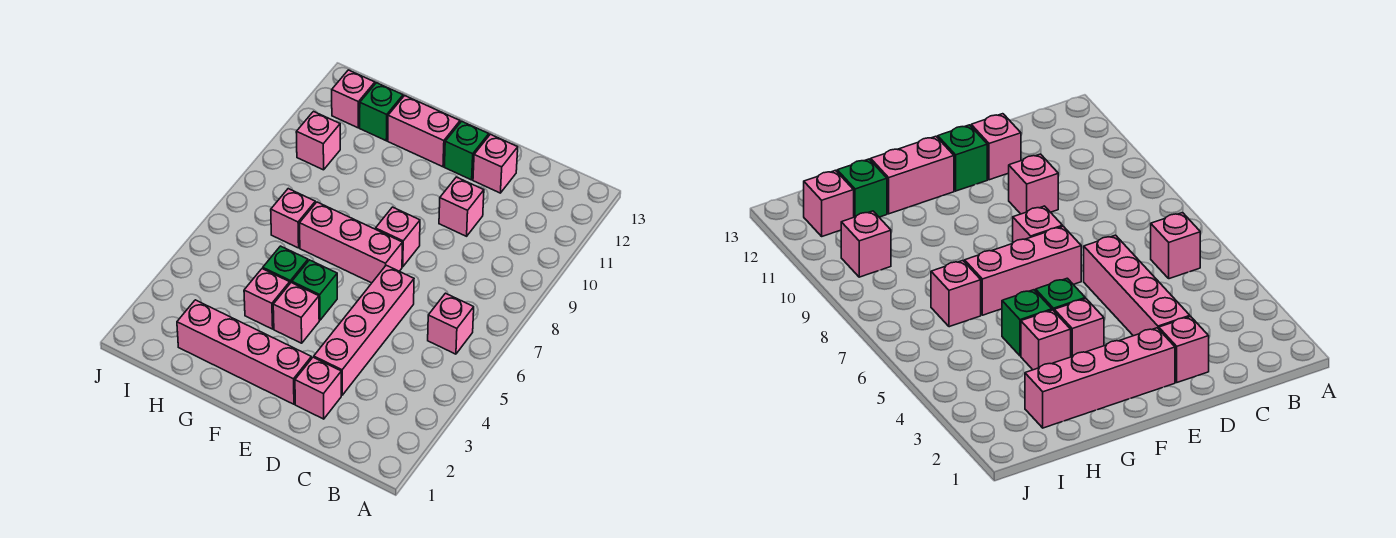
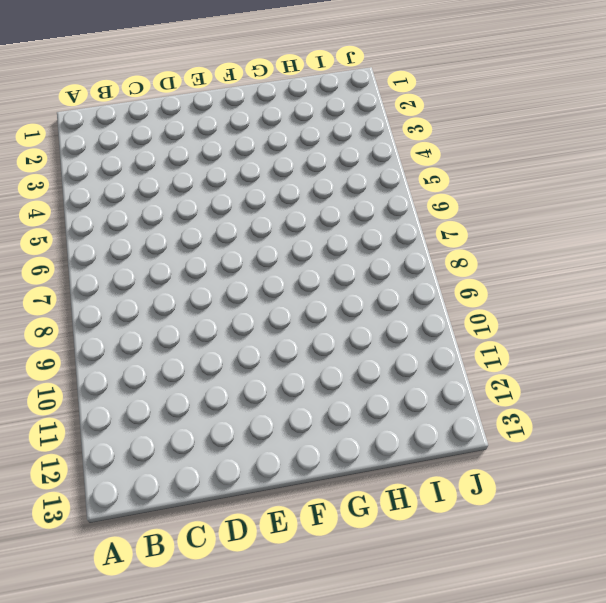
none -> pink brick B6 level 1
none -> pink brick D2 level 1
none -> pink brick D3:D6 level 1

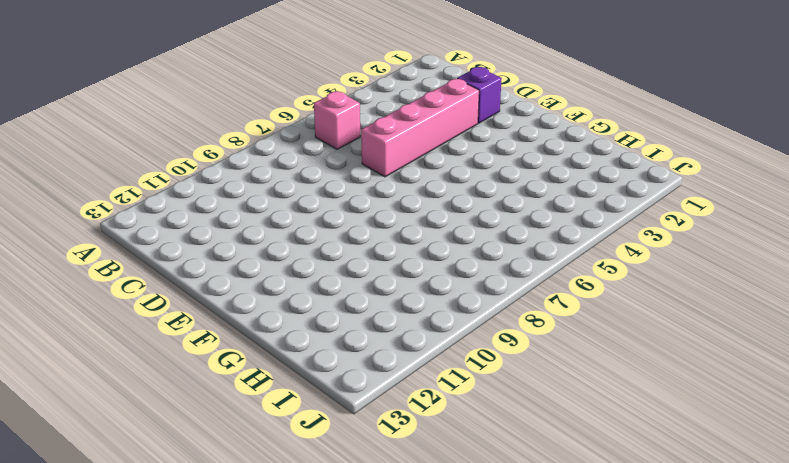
purple brick D2 level 1 -> pink brick D2 level 1
none -> pink brick D10 level 1
none -> pink brick D12 level 1
none -> pink brick E2:H2 level 1

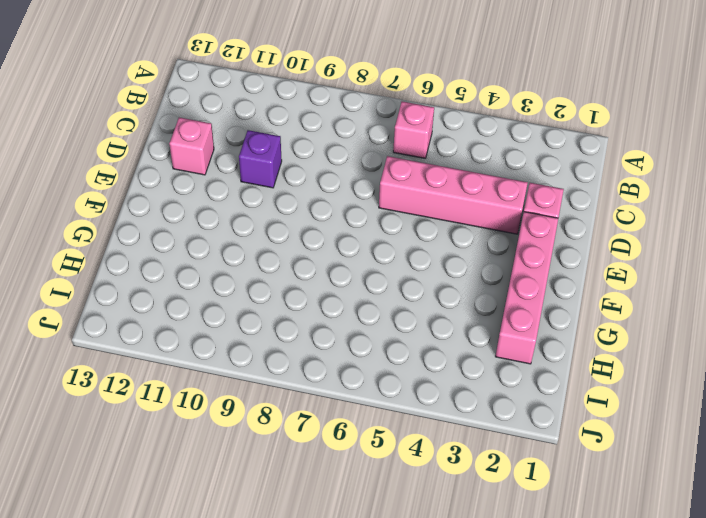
purple brick D10 level 1 -> pink brick D10 level 1
none -> pink brick E7:G7 level 1
none -> pink brick E8 level 1
none -> green brick E12 level 1

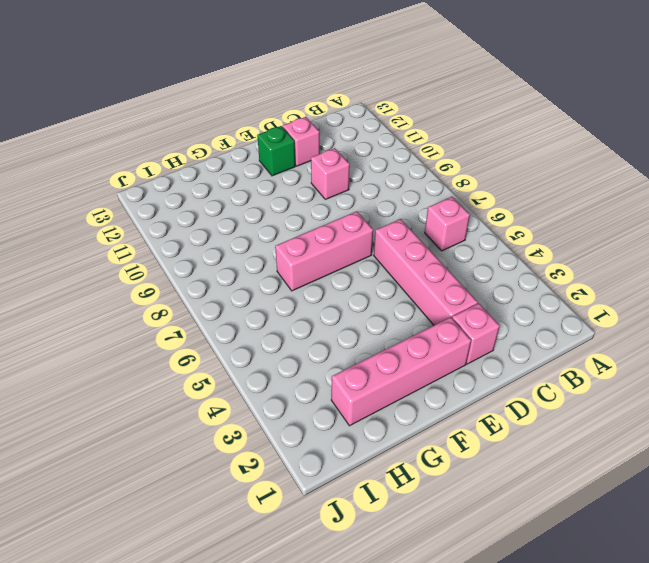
none -> pink brick E8 level 1
none -> pink brick F4 level 1
none -> green brick F5 level 1

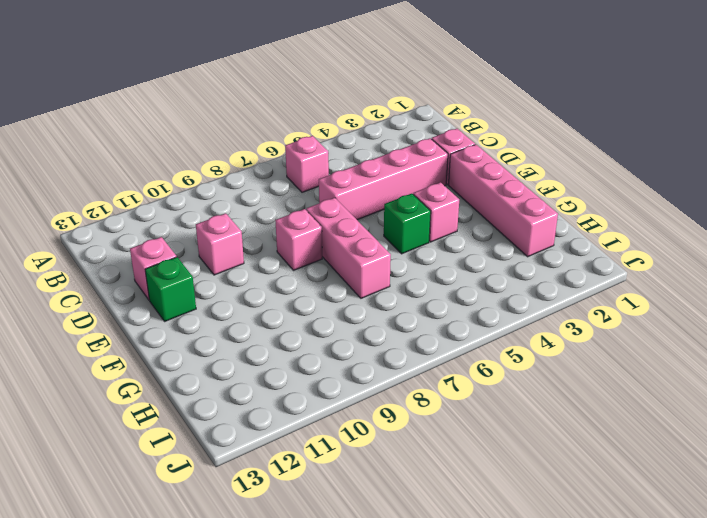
none -> pink brick F12:G12 level 1
none -> pink brick G4 level 1
none -> green brick G5 level 1

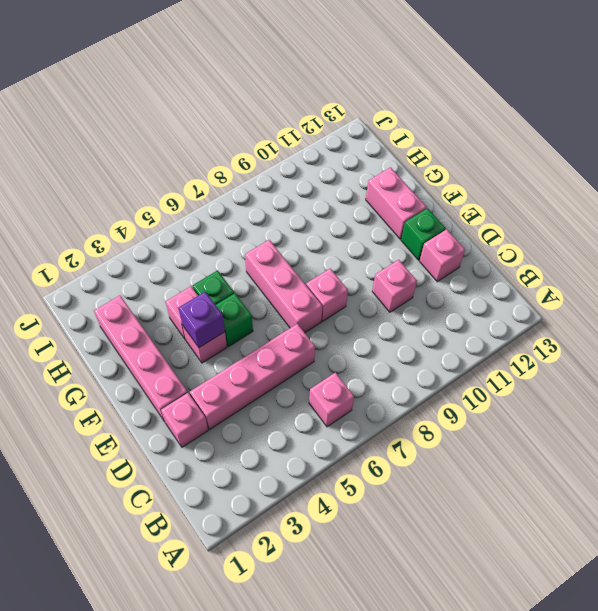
purple brick F4 level 2 -> none
none -> pink brick H7 level 1
none -> green brick H12 level 1
none -> pink brick I10 level 1

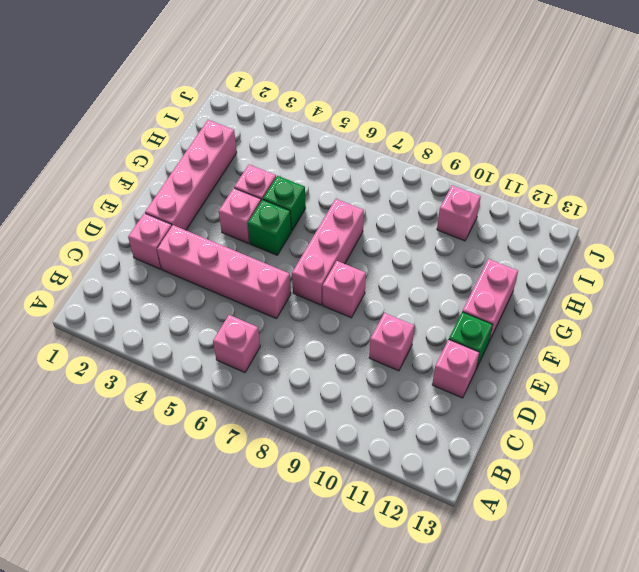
none -> pink brick H7 level 1
none -> green brick H12 level 1
none -> pink brick I12 level 1

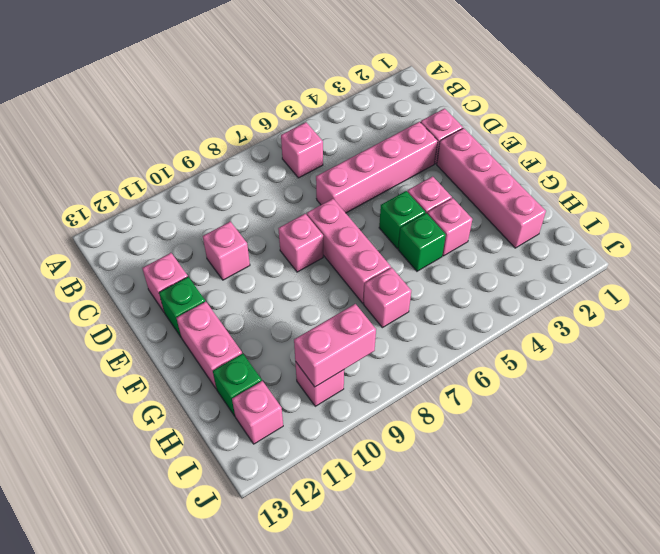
pink brick I9:I10 level 2 -> none

